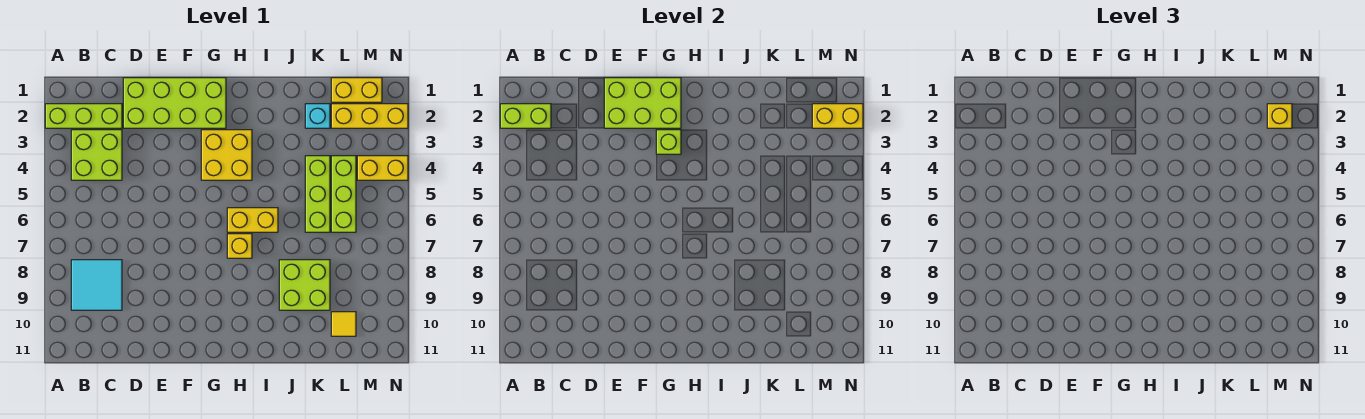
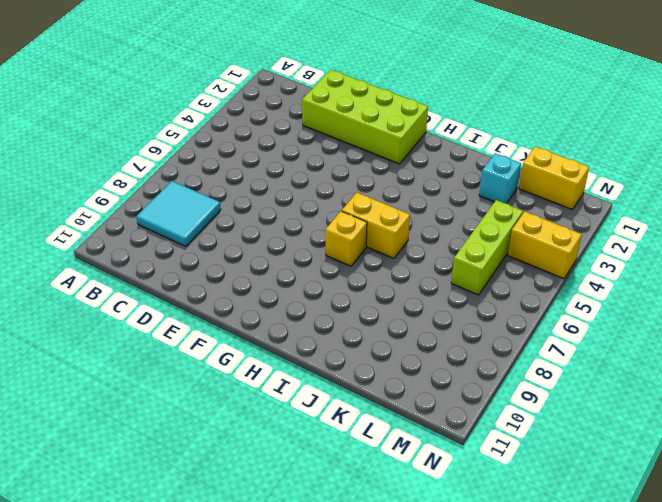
none -> lime brick A2:C2 level 1
none -> lime brick B3:C4 level 1
none -> yellow brick G3:H4 level 1

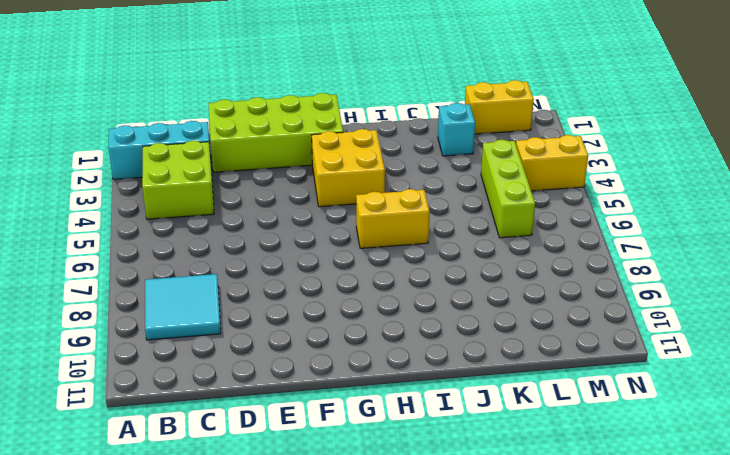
cyan brick A2:C2 level 1 -> lime brick A2:C2 level 1
none -> yellow brick H7 level 1
none -> lime brick J8:K9 level 1
none -> lime brick K4:K6 level 1

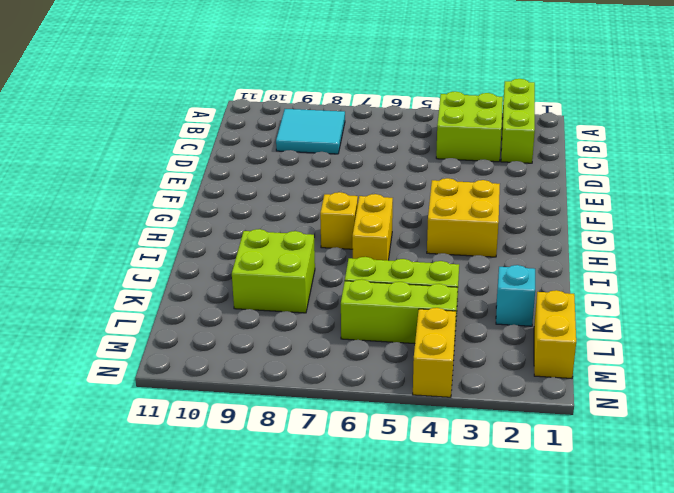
none -> lime brick D1:G2 level 1
none -> yellow brick L2:N2 level 1
none -> yellow tile L10 level 1

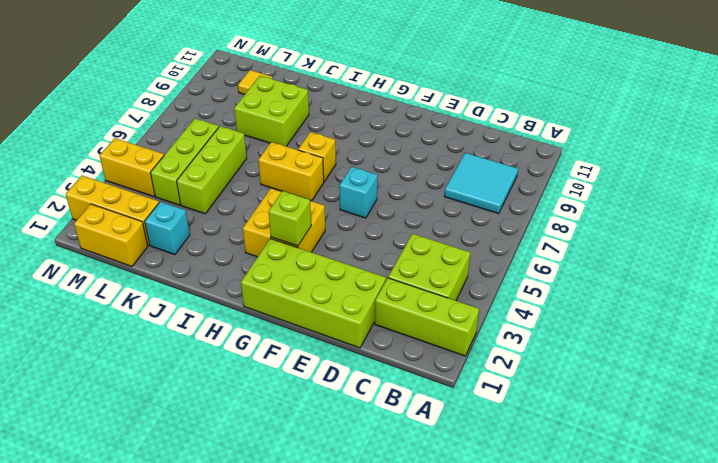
cyan brick F6 level 1 -> none
none -> lime brick A2:B2 level 2
none -> lime brick E1:G2 level 2
none -> yellow brick M2:N2 level 2

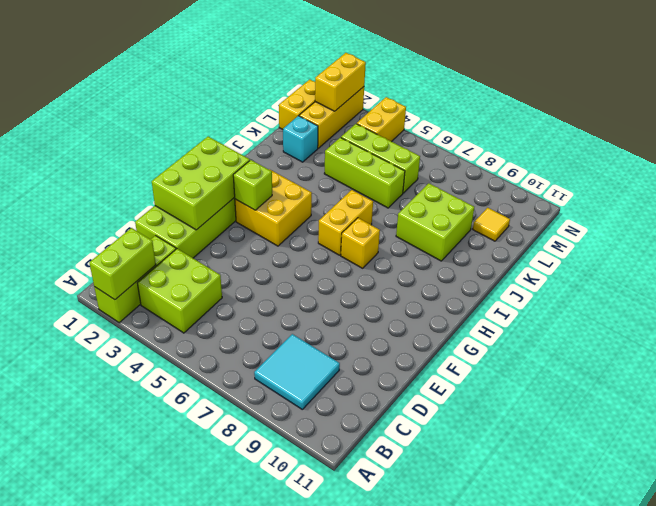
none -> yellow brick M2 level 3

